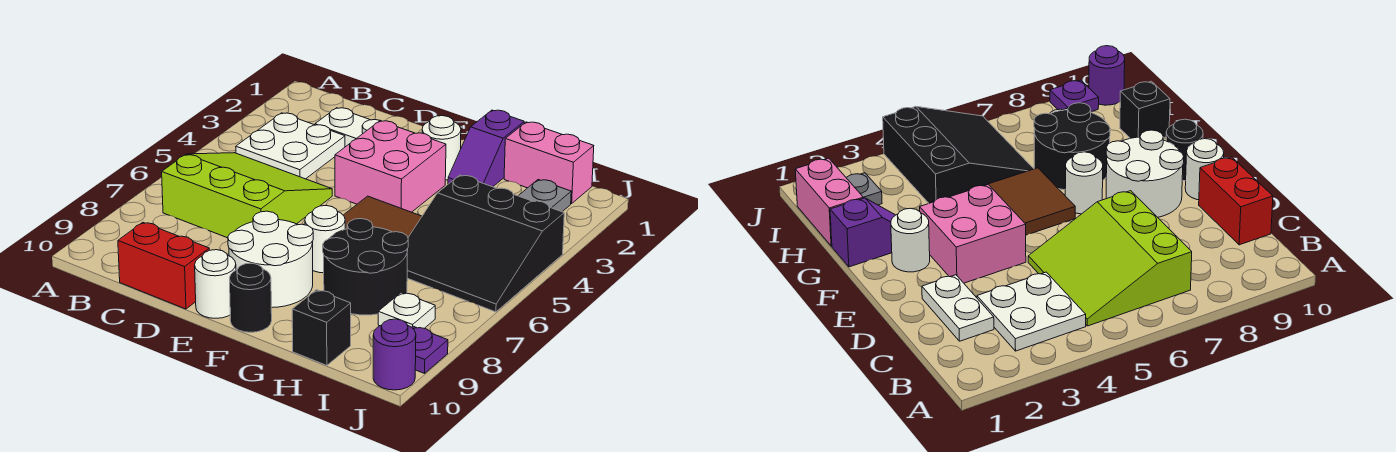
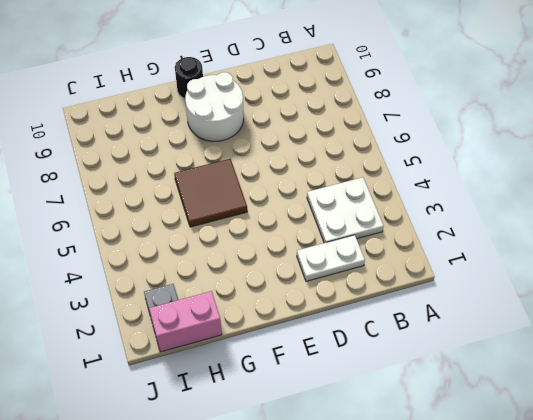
none -> lime slope B5:D7 level 1 top 7
none -> red brick C10:D10 level 1
none -> pink brick E3:F4 level 1

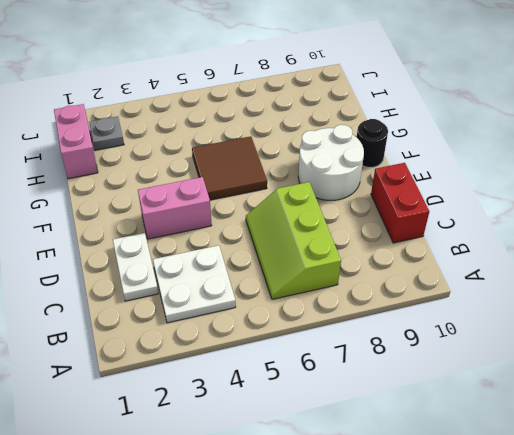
lime slope B6:D7 level 1 top 7 -> lime slope B5:D7 level 1 top 7
pink brick E3:E4 level 1 -> pink brick E3:F4 level 1
none -> white round brick E10 level 1
none -> white round brick F2 level 1
none -> white round brick F7 level 1

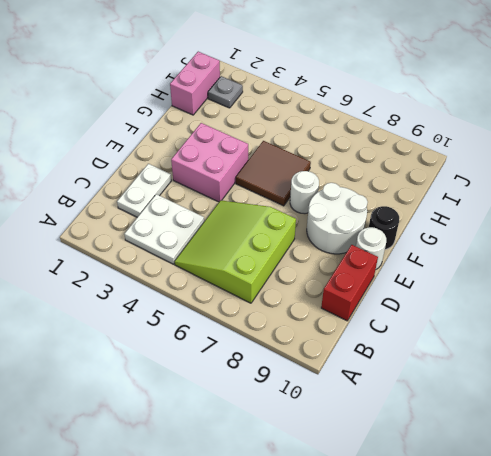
none -> white round brick F2 level 1
none -> purple slope G1:G2 level 1 top 1
none -> black round brick G7:H8 level 1

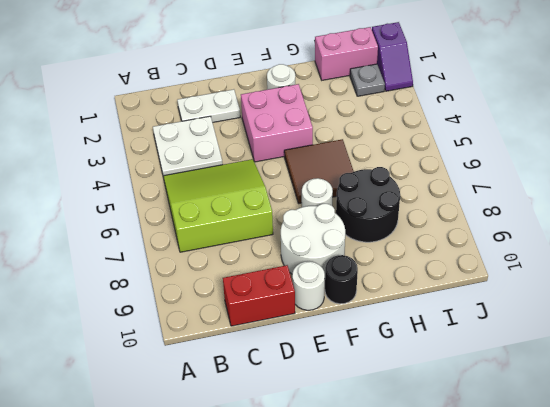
purple slope J1:J2 level 1 top 1 -> purple slope G1:G2 level 1 top 1
none -> black slope H4:J6 level 1 top 4
none -> black brick H10 level 1
none -> white plate I8 level 1

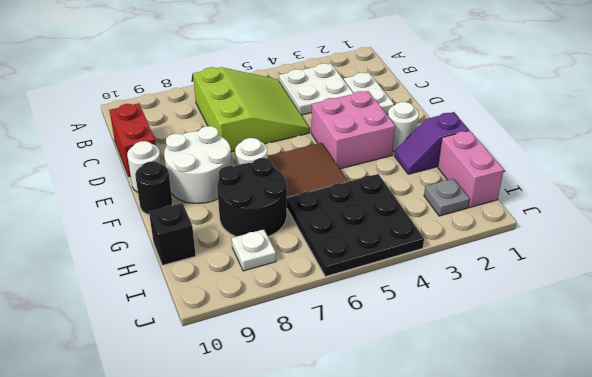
black plate H4:J6 level 1 -> black slope H4:J6 level 1 top 4
none -> purple plate J9 level 1
none -> purple round brick J10 level 1

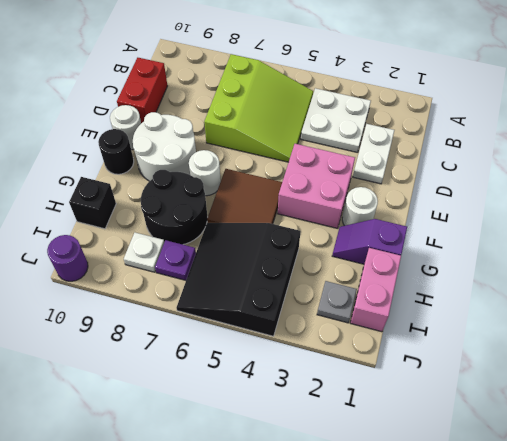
purple plate I7 level 1 -> purple plate J9 level 1

